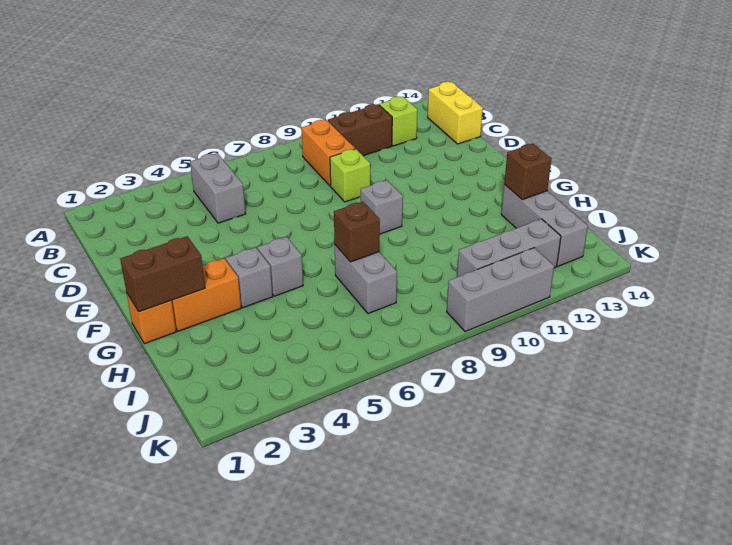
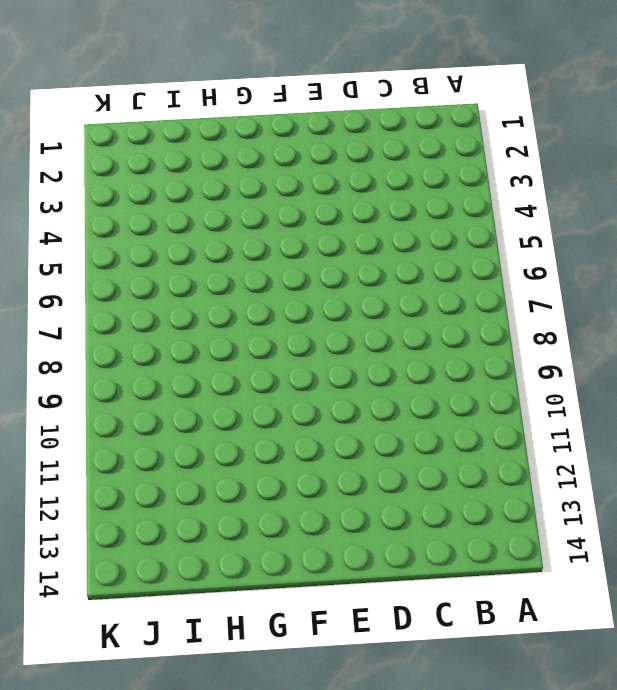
none -> grey brick B5:C5 level 1
none -> orange brick B9:C9 level 1
none -> brown brick B10:B11 level 1

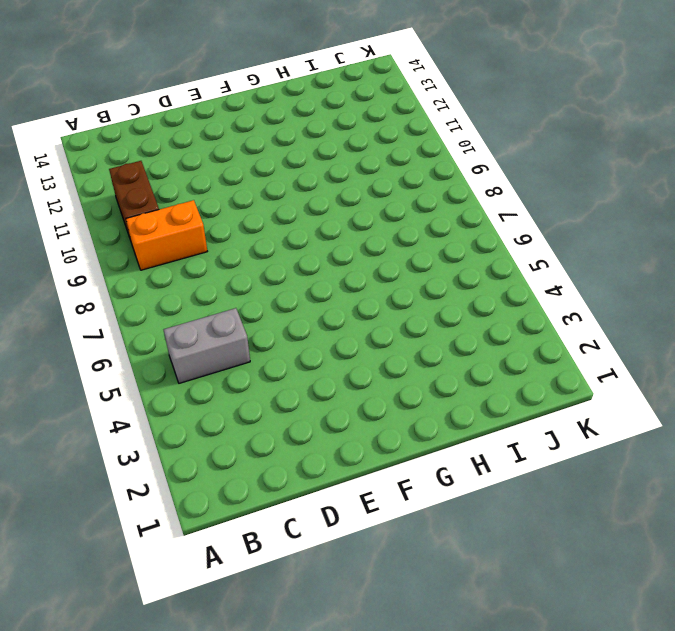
none -> lime brick B12 level 1
none -> yellow brick B14:C14 level 1
none -> lime brick D9 level 1

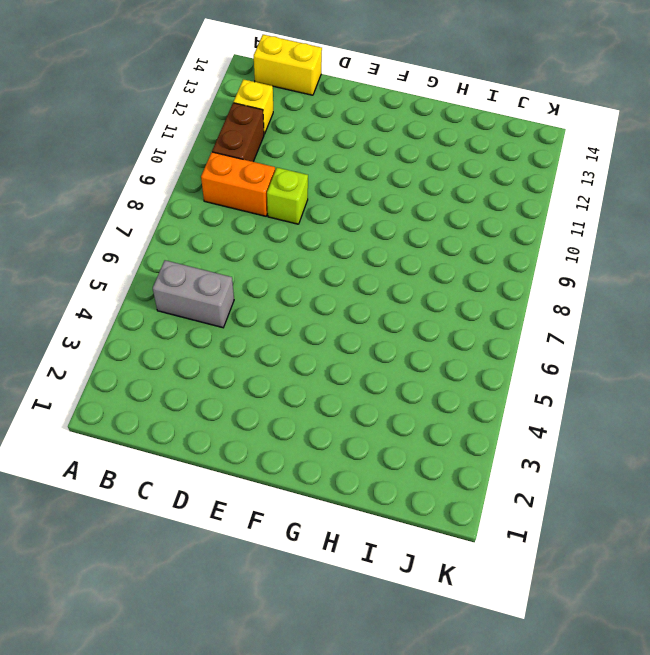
yellow brick B12 level 1 -> lime brick B12 level 1
none -> grey brick F9 level 1
none -> orange brick G1 level 1
none -> orange brick G2:G3 level 1

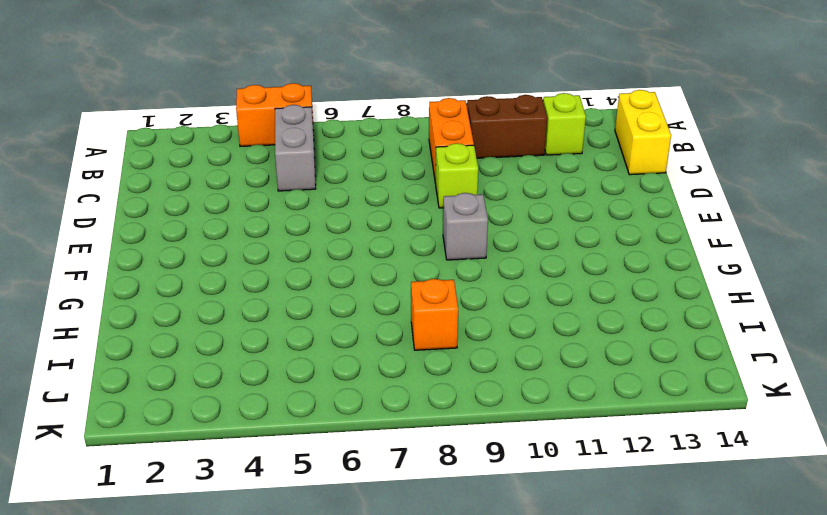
orange brick A4:A5 level 1 -> orange brick G2:G3 level 1
orange brick I8 level 1 -> orange brick G1 level 1
none -> grey brick G4 level 1
none -> grey brick G5 level 1
none -> grey brick H7:I7 level 1

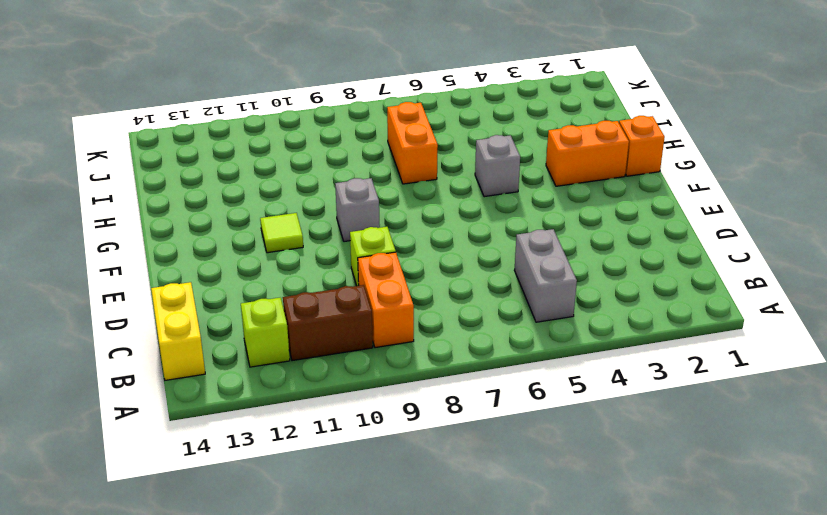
lime tile F11 level 1 -> none
orange brick H7:I7 level 1 -> grey brick H7:I7 level 1
none -> grey brick G4 level 1
none -> grey brick H13:J13 level 1
none -> grey brick J10:J12 level 1

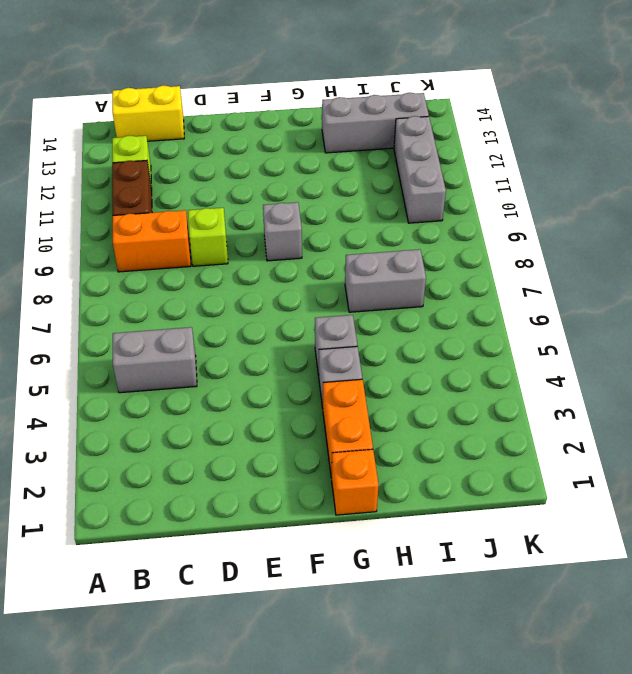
none -> grey brick K9:K11 level 1
none -> brown brick G1:G2 level 2
none -> brown brick H7 level 2

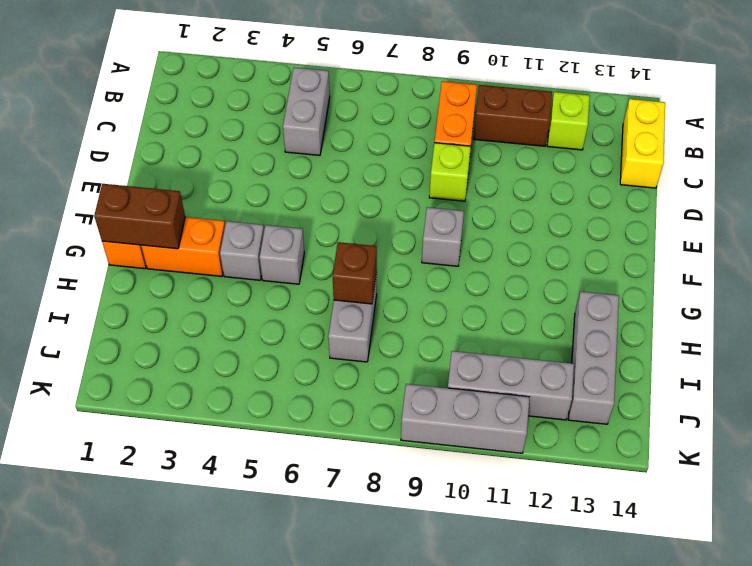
none -> brown brick H13 level 2

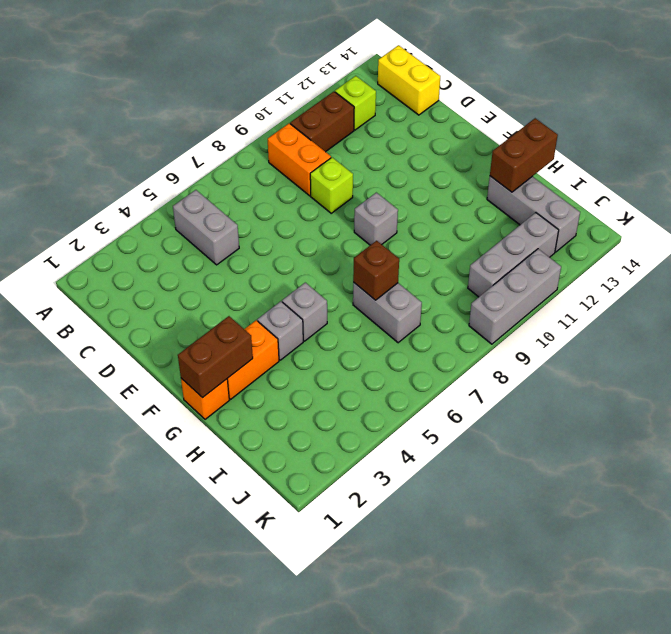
brown brick H13:H14 level 2 -> brown brick H13 level 2

